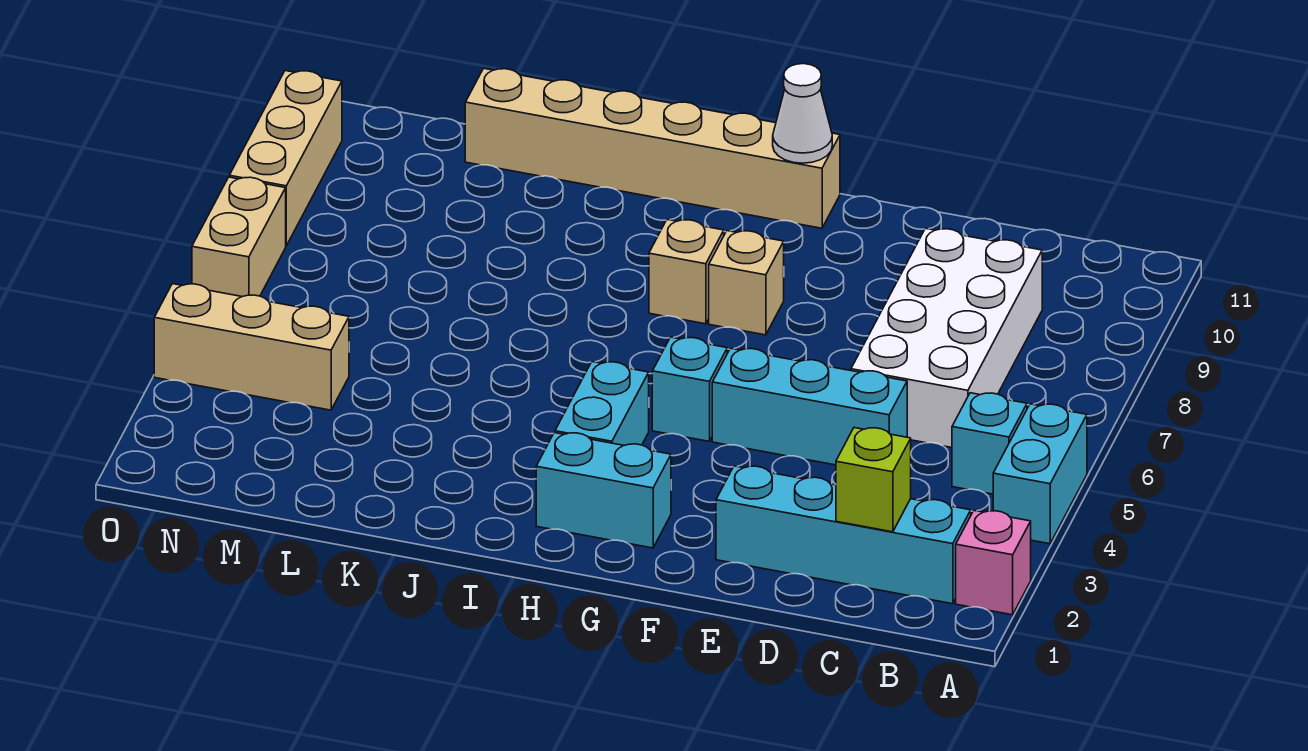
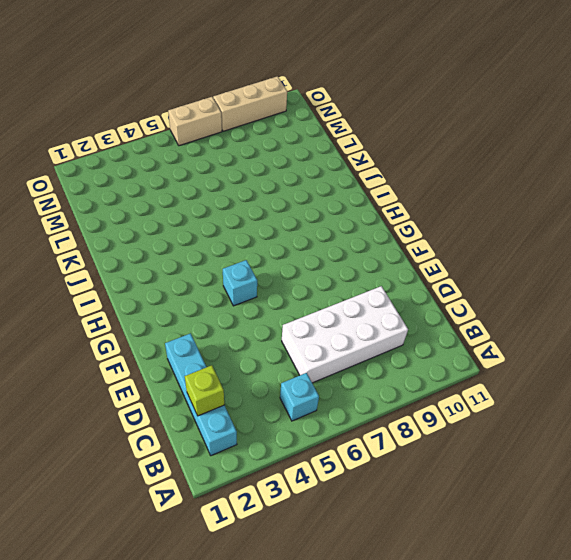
none -> pink brick A2 level 1
none -> cyan brick A4:A5 level 1
none -> cyan brick D5:F5 level 1

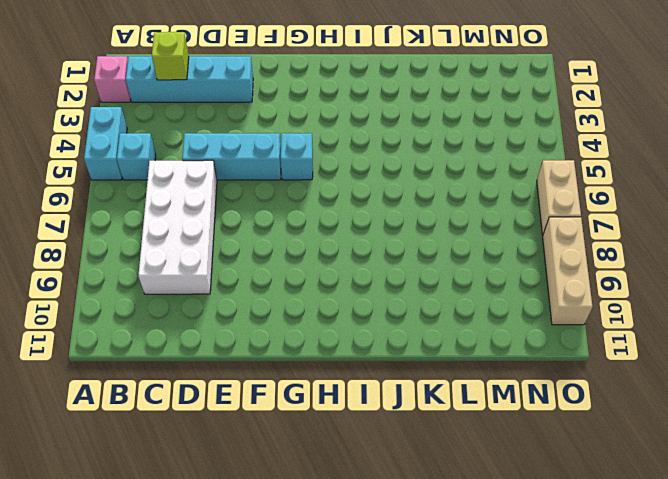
none -> cyan brick G2:H2 level 1
none -> tan brick G8 level 1
none -> tan brick G11:L11 level 1

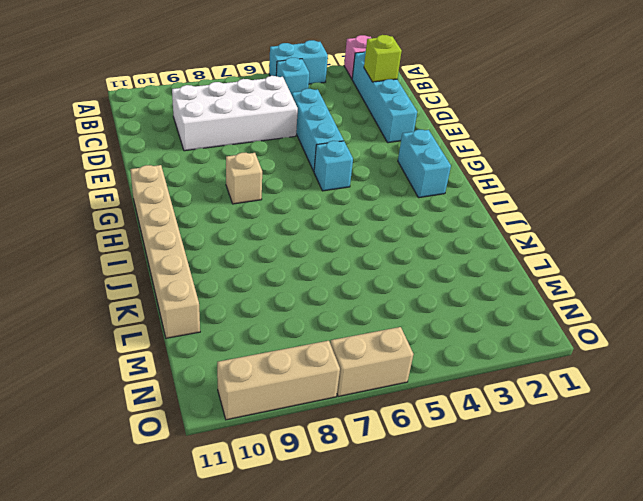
none -> cyan brick H3:H4 level 1
none -> tan brick H8 level 1
none -> tan brick M4:O4 level 1

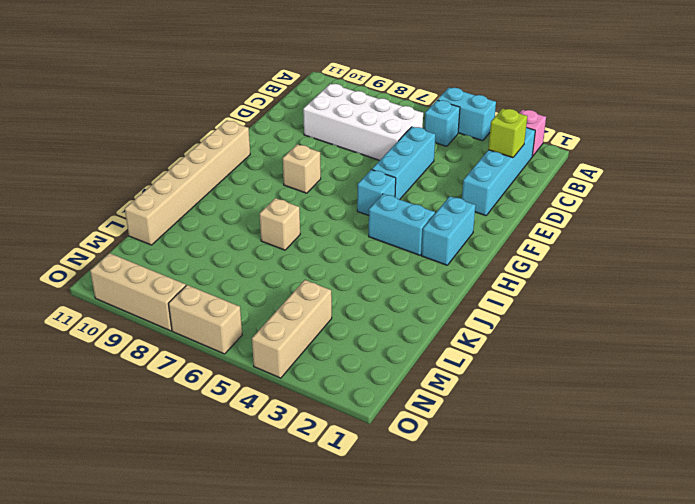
tan brick J7 level 1 -> tan brick H8 level 1
none -> white cone G11 level 2

